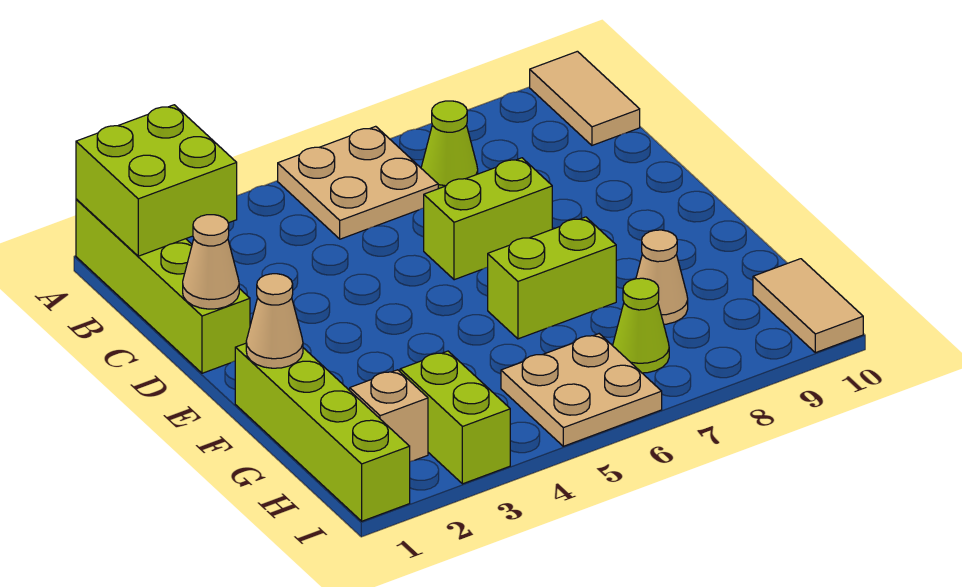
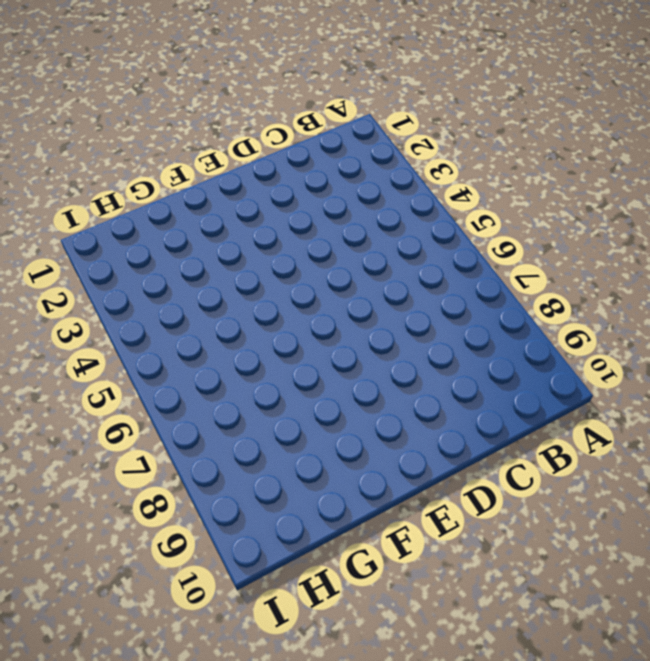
none -> lime brick A1:D1 level 1
none -> tan plate A5:B6 level 1
none -> tan tile A10:B10 level 1

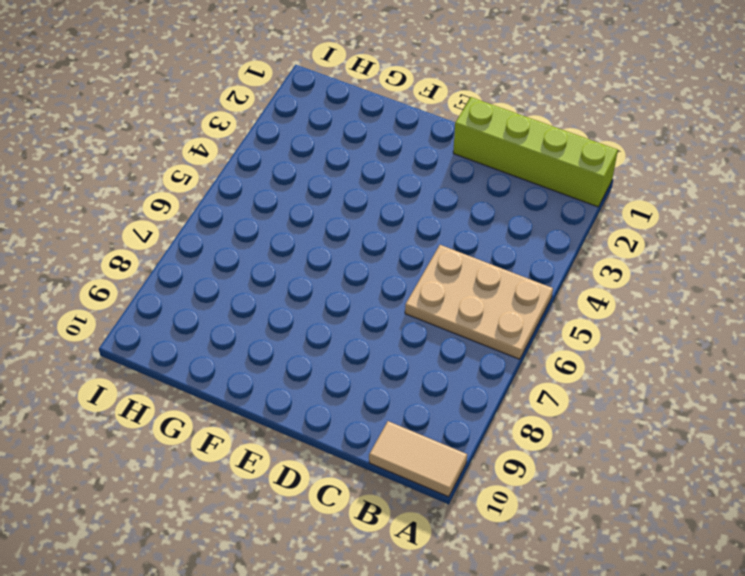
tan plate A5:C6 level 1 -> tan plate A5:B6 level 1
none -> lime cone B7 level 1
none -> lime brick D6:D7 level 1
none -> lime brick F1:I1 level 1

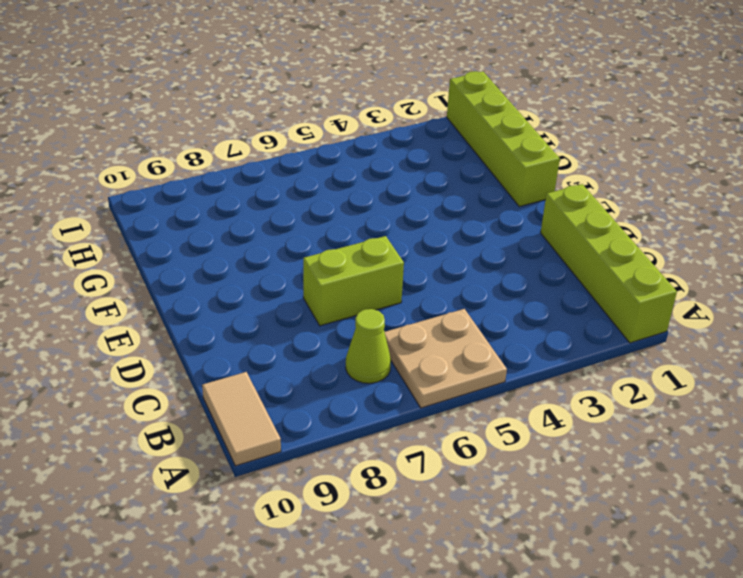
none -> lime brick F6:F7 level 1
none -> tan cone G8 level 1
none -> tan brick H2 level 1

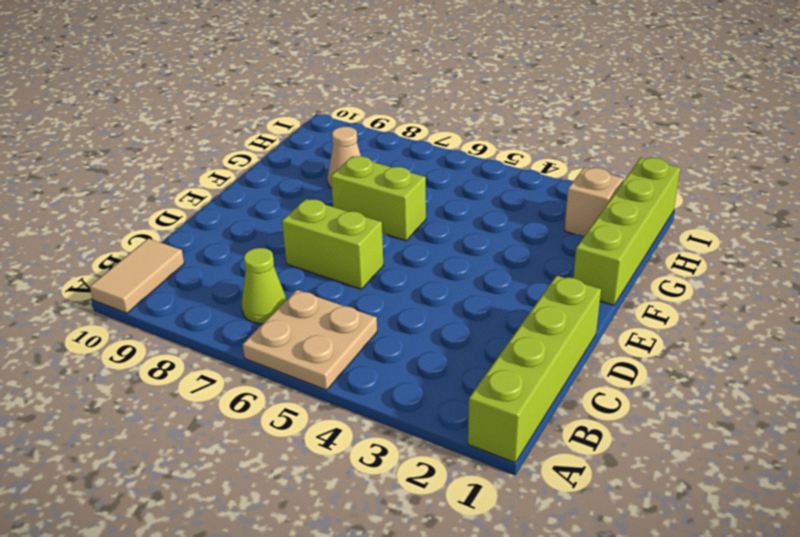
none -> lime brick H3:I3 level 1
none -> tan plate H5:I6 level 1
none -> lime cone H7 level 1

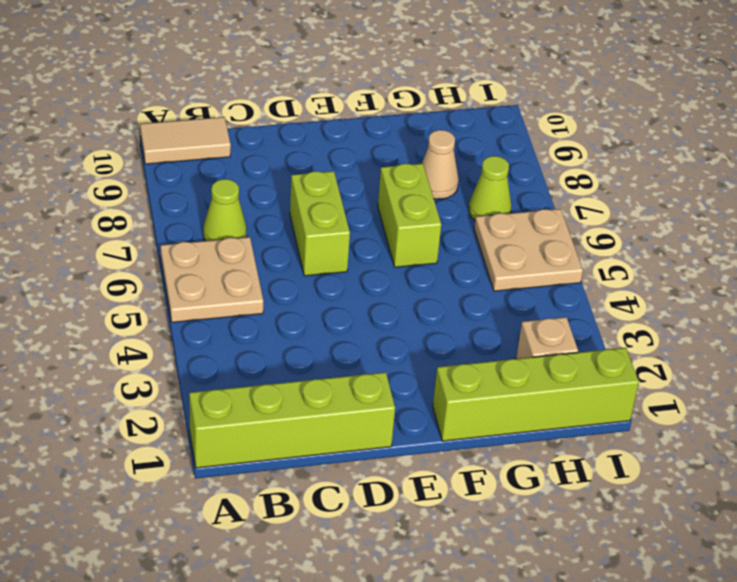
none -> lime brick H3:I3 level 1
none -> tan tile H10:I10 level 1
none -> lime brick A1:B2 level 2

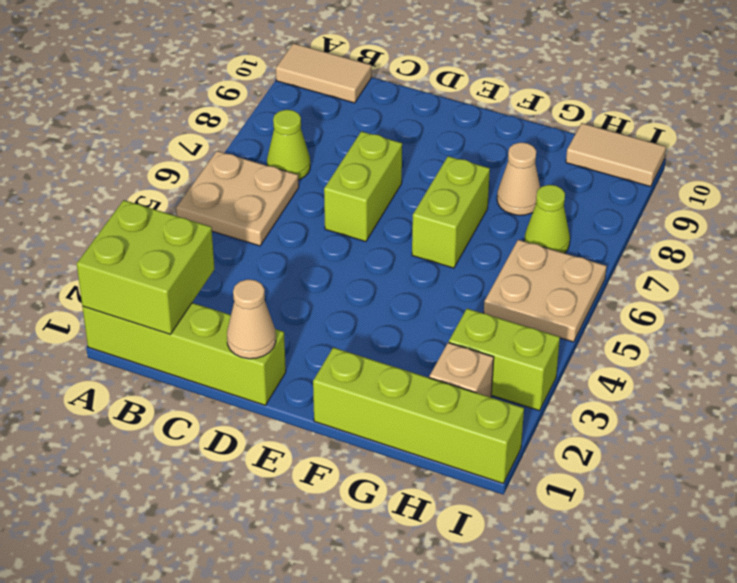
none -> tan cone F1 level 2

